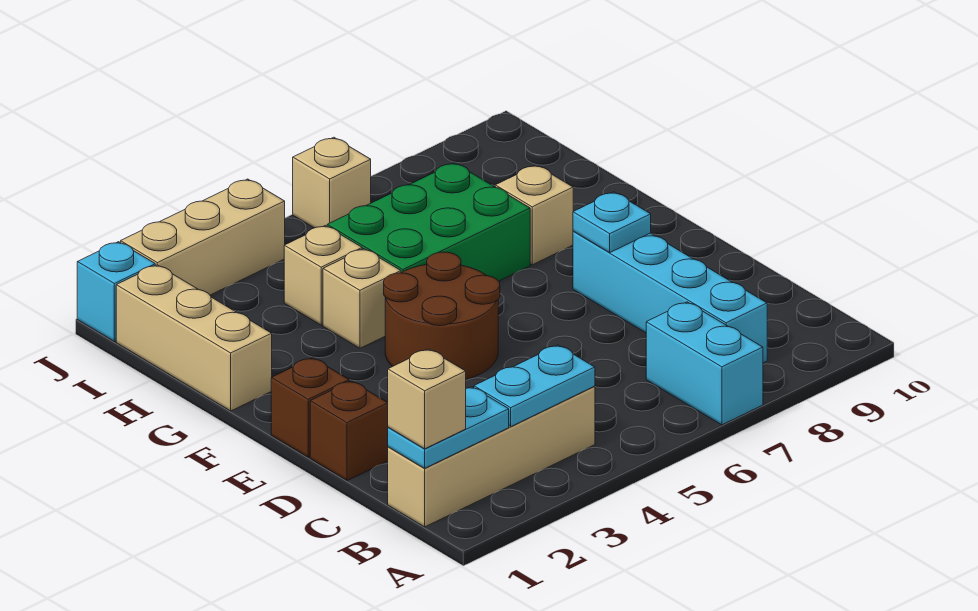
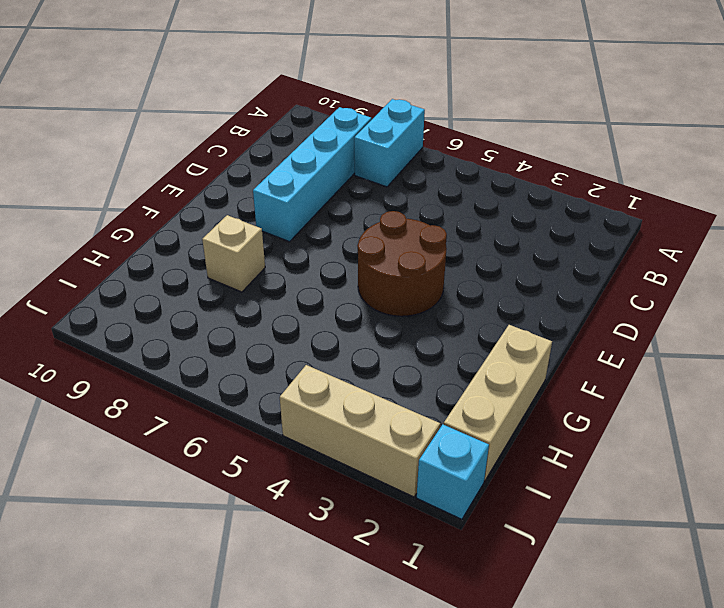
none -> tan brick B1:B4 level 1
none -> brown brick D1 level 1
none -> brown brick E1 level 1

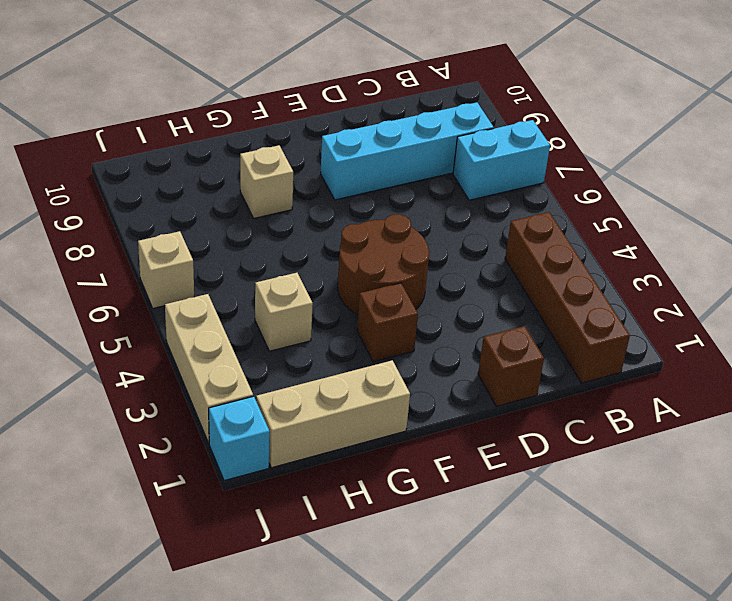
brown brick B1:B4 level 1 -> tan brick B1:B4 level 1
brown brick F3 level 1 -> brown brick E1 level 1
none -> tan brick G4 level 1
none -> green brick G5:H7 level 1
none -> cyan plate B1:B2 level 2

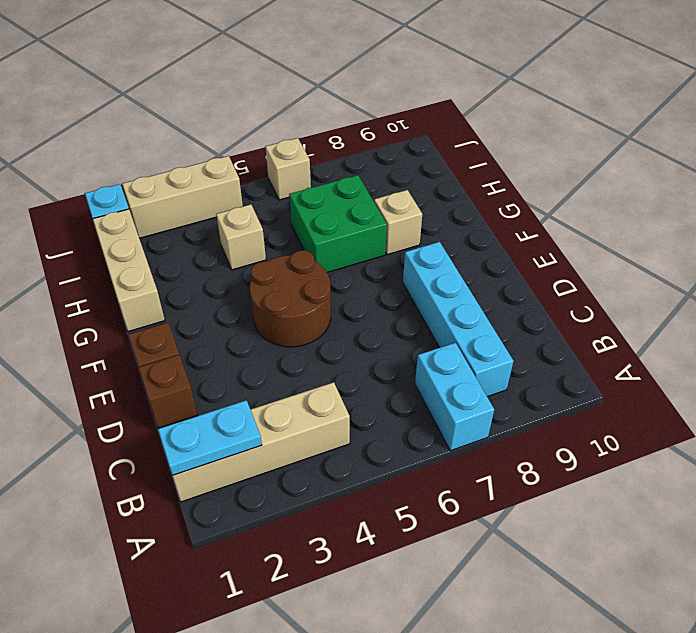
green brick G6:H7 level 1 -> green brick G5:H7 level 1
none -> tan brick G4 level 1
none -> cyan plate B3:B4 level 2
none -> cyan plate E8 level 2

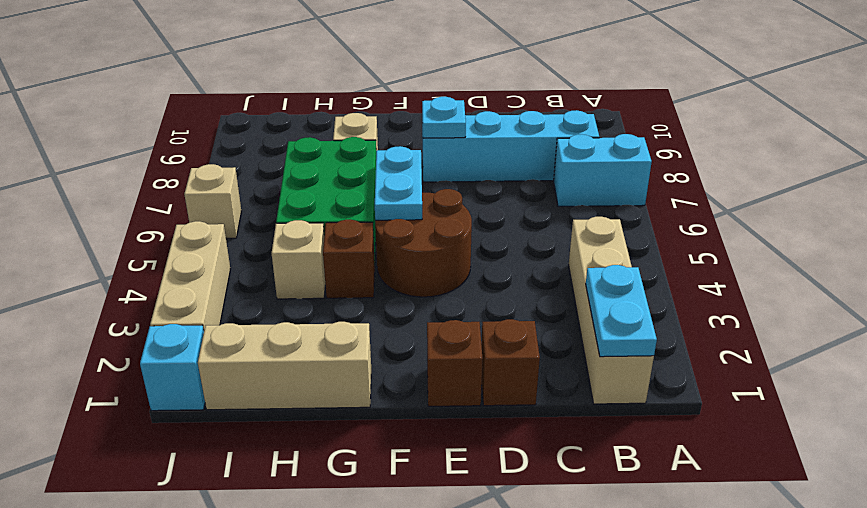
cyan plate F5:F6 level 2 -> cyan plate B3:B4 level 2
brown brick G4 level 1 -> tan brick G4 level 1
none -> tan brick B1 level 3

